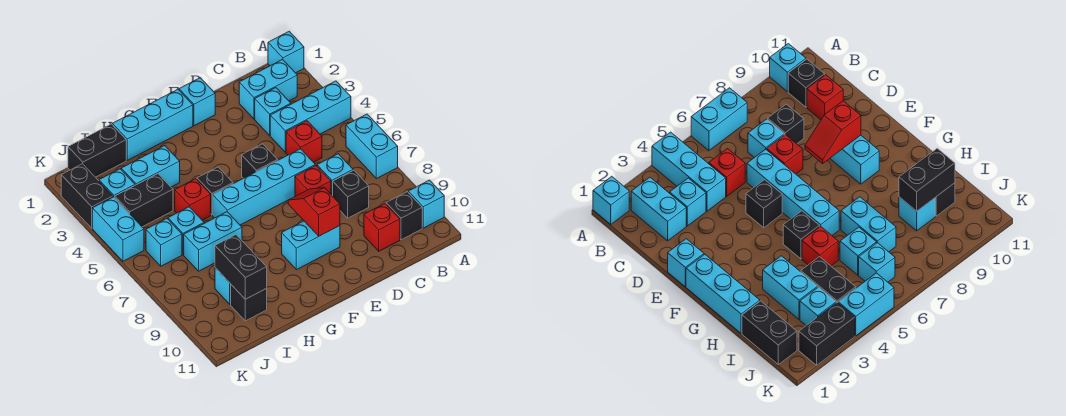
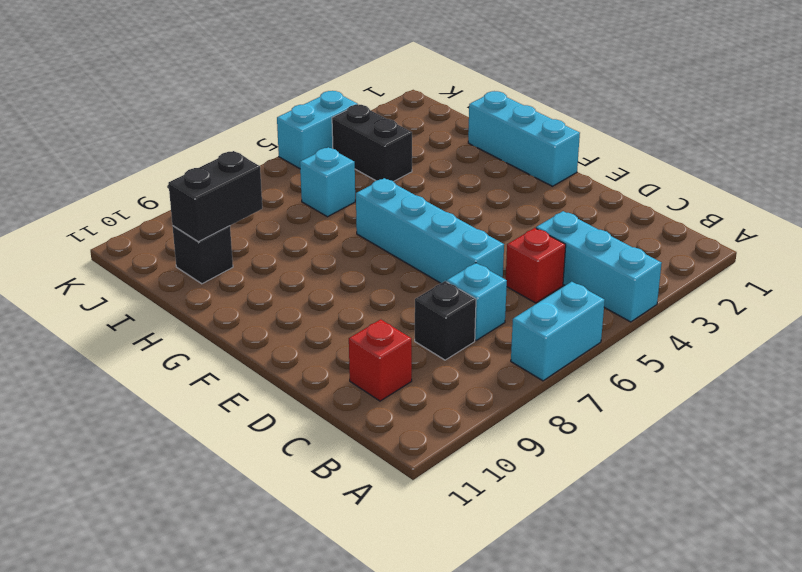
none -> cyan brick A1 level 1
none -> cyan brick A10 level 1
none -> cyan brick B2:C2 level 1
none -> black brick B10 level 1

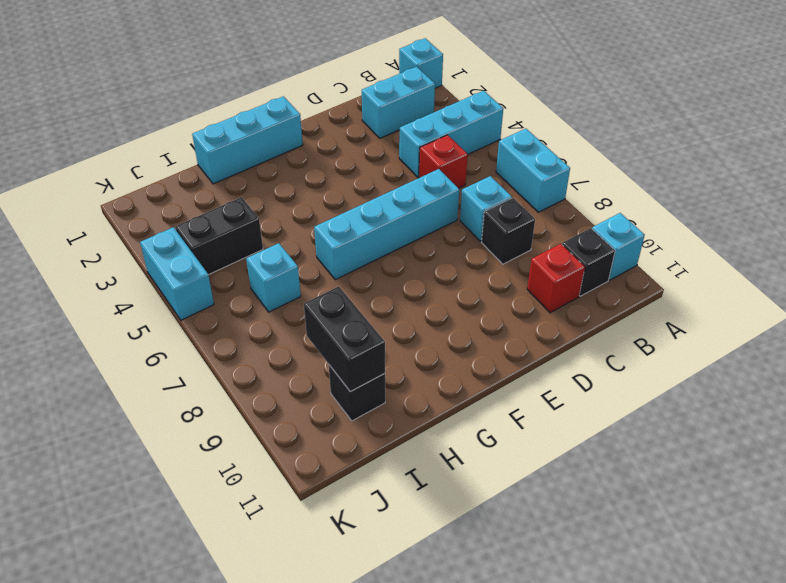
none -> cyan brick C3 level 1
none -> red brick D7 level 1
none -> cyan brick E1 level 1
none -> black brick E5 level 1

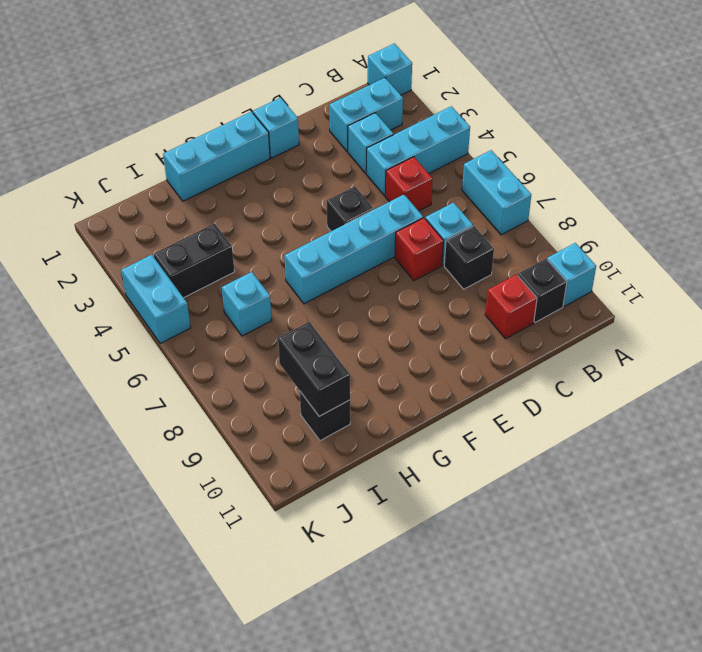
none -> cyan brick E9:F9 level 1
none -> black brick G5 level 1
none -> cyan brick H3:I3 level 1
none -> red brick H5 level 1

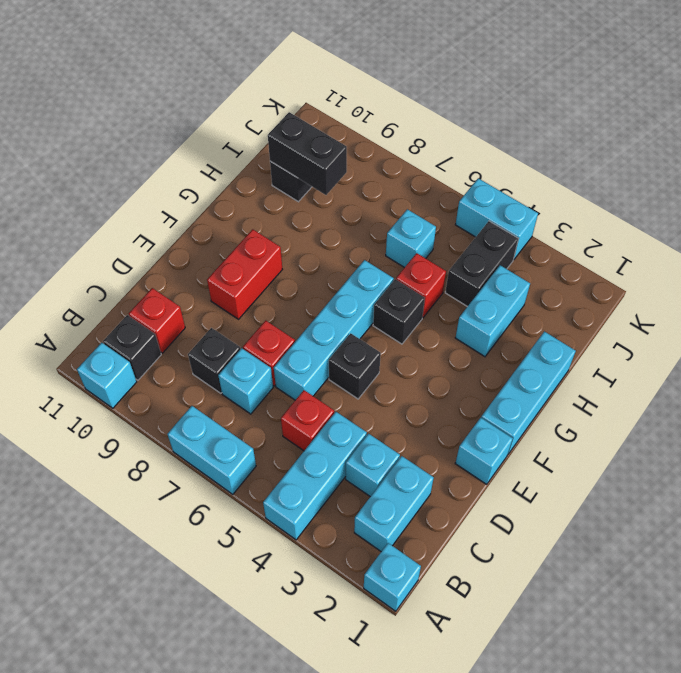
red brick E9:F9 level 1 -> cyan brick E9:F9 level 1
none -> cyan brick H7:I7 level 1
none -> black brick I1:J1 level 1
none -> cyan brick I9 level 1
none -> cyan brick J3 level 1

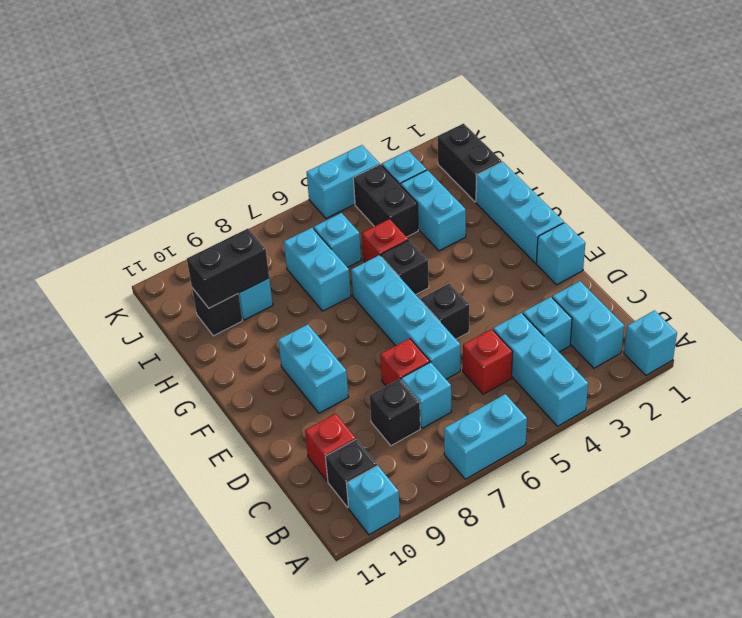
none -> cyan brick J6 level 1
none -> black brick K2:K3 level 1
none -> red slope E8:E9 level 2 top 9

